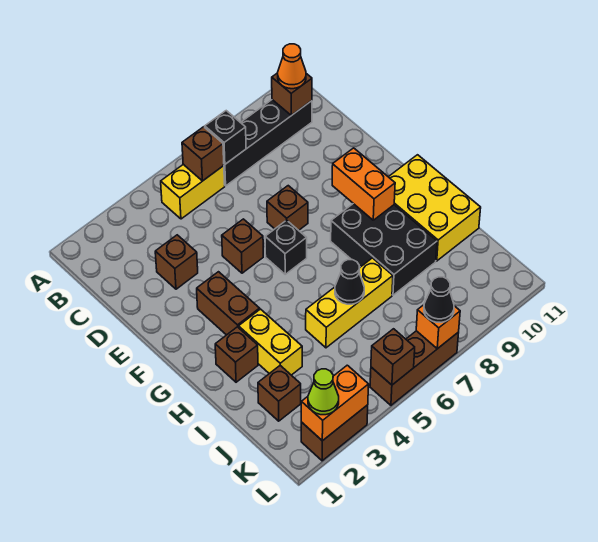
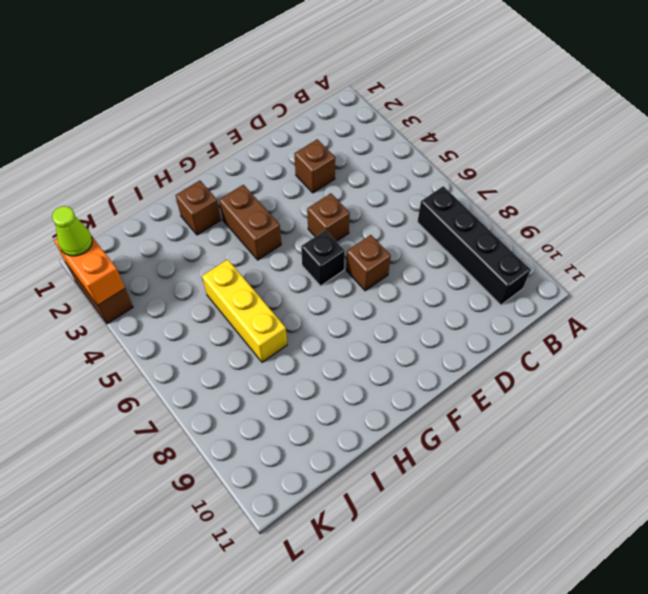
brown brick G3:G4 level 1 -> brown brick F3:G3 level 1
none -> yellow brick B5:B6 level 1
none -> black brick G8:I9 level 1
none -> yellow brick G10:I11 level 1

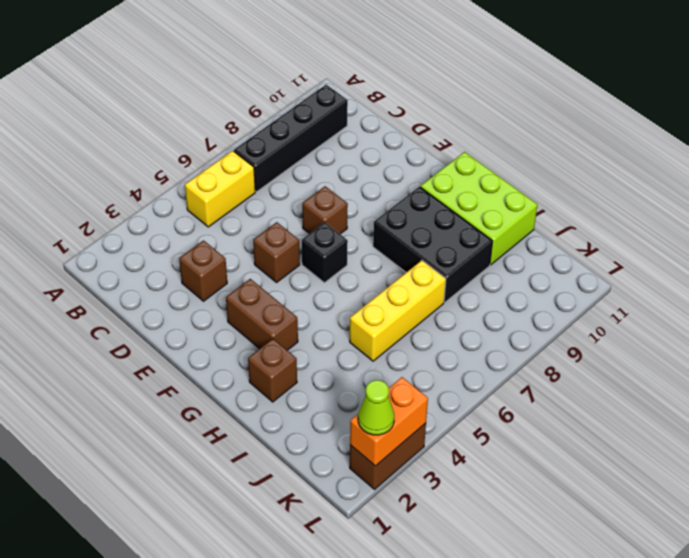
lime brick G10:I11 level 1 -> yellow brick G10:I11 level 1
none -> yellow brick H3:I3 level 1
none -> brown brick J2 level 1
none -> brown brick L5:L7 level 1

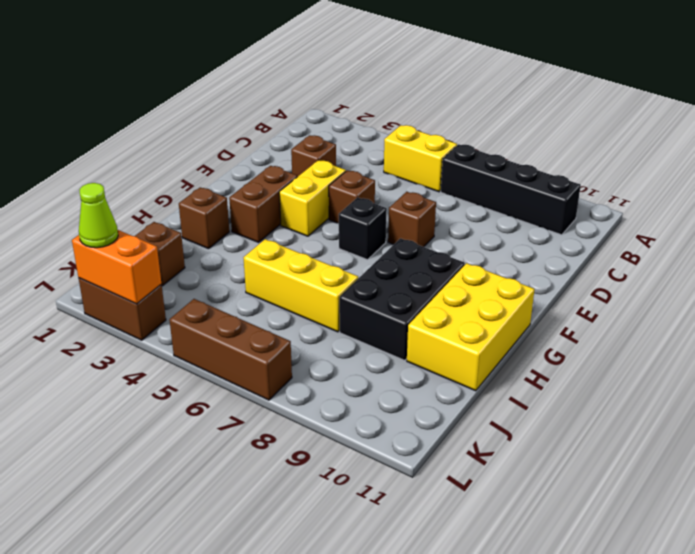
yellow brick E4:F4 level 1 -> yellow brick H3:I3 level 1
none -> brown brick B6 level 2
none -> black brick B7 level 2
none -> brown brick B10 level 2

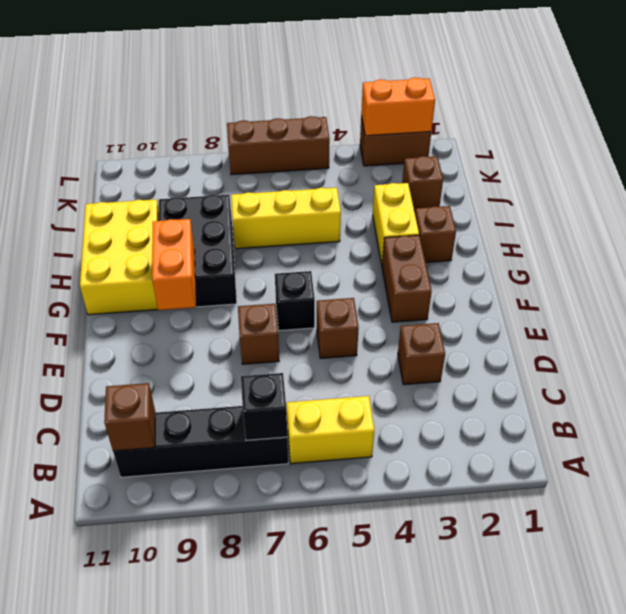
none -> brown brick B6 level 2
none -> black cone I6 level 2
none -> brown brick L5 level 2

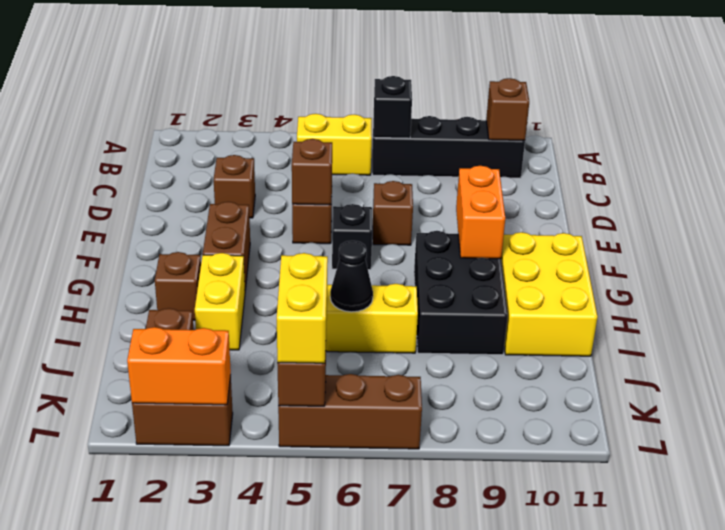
brown brick E5 level 2 -> brown brick B6 level 2
yellow brick K5:L5 level 3 -> none
none -> orange brick L7 level 2
none -> orange cone B10 level 3
none -> lime cone L2 level 3

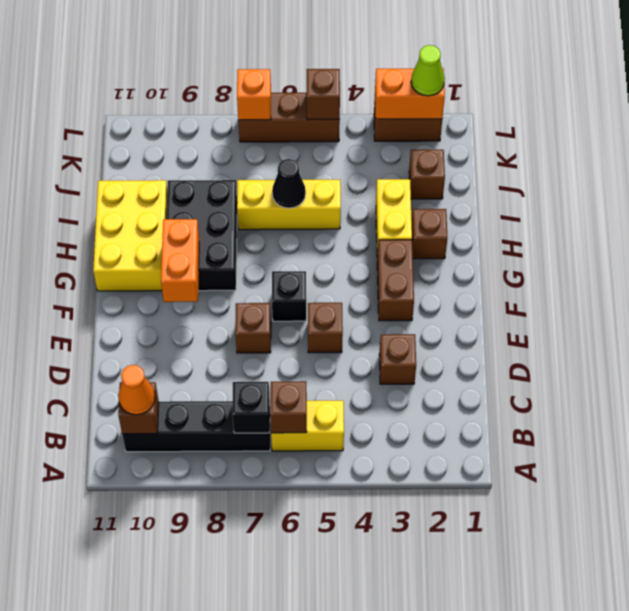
none -> black cone L7 level 3

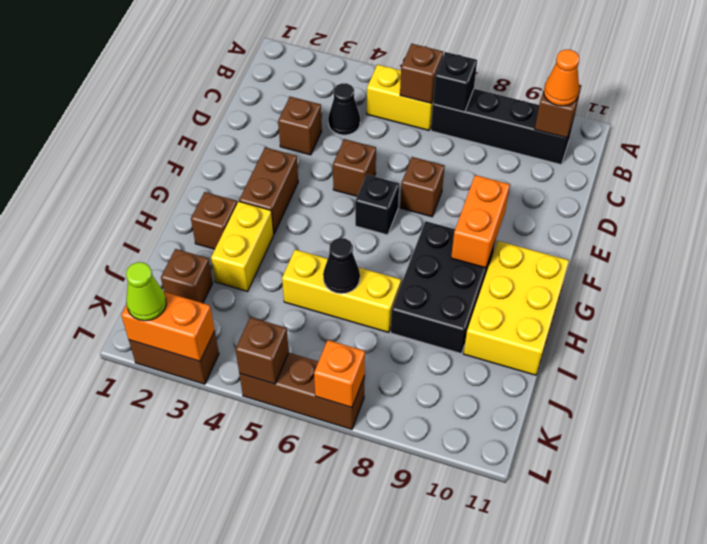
black cone C4 level 1 -> black cone L7 level 3

